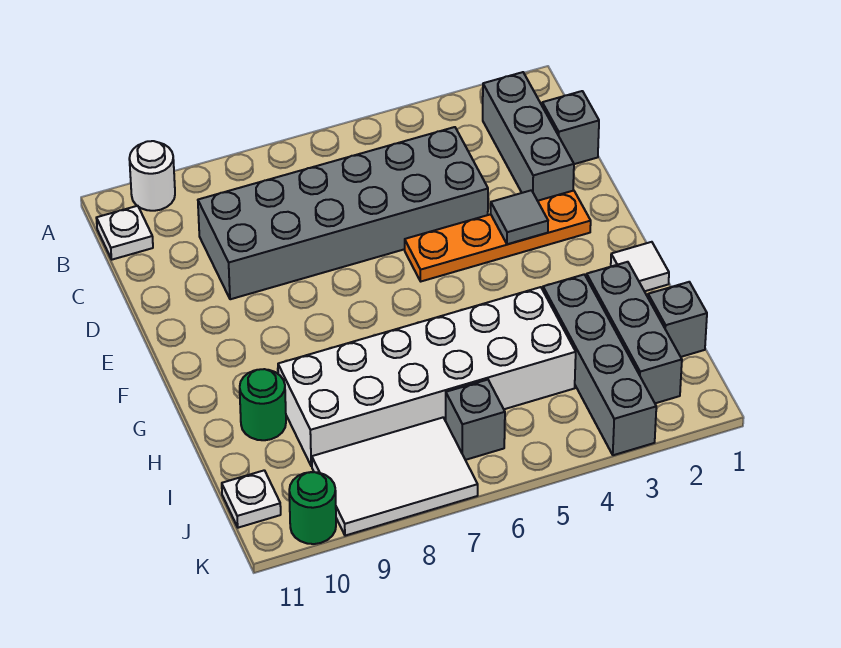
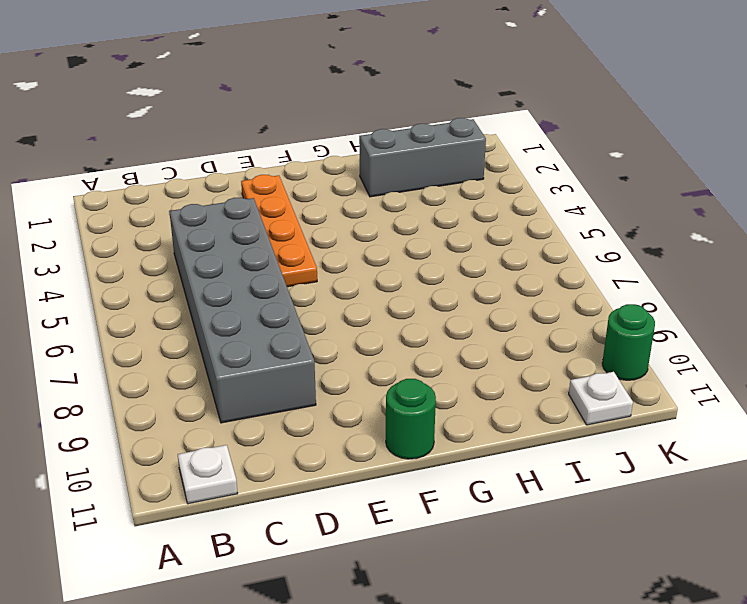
green round brick F11 level 1 -> green round brick H10 level 1
none -> white round brick A10 level 1
none -> grey brick B2:D2 level 1
none -> grey brick C1 level 1

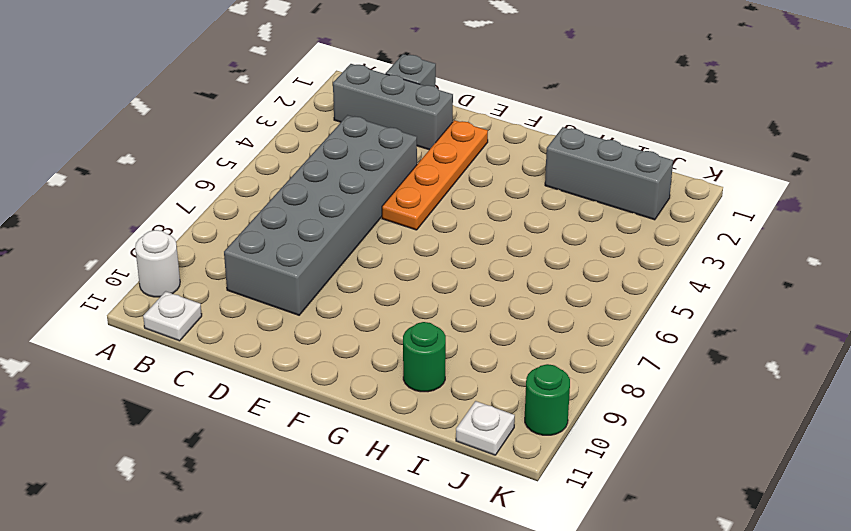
none -> white tile G1 level 1
none -> grey brick H3:K3 level 1
none -> white brick H4:I9 level 1

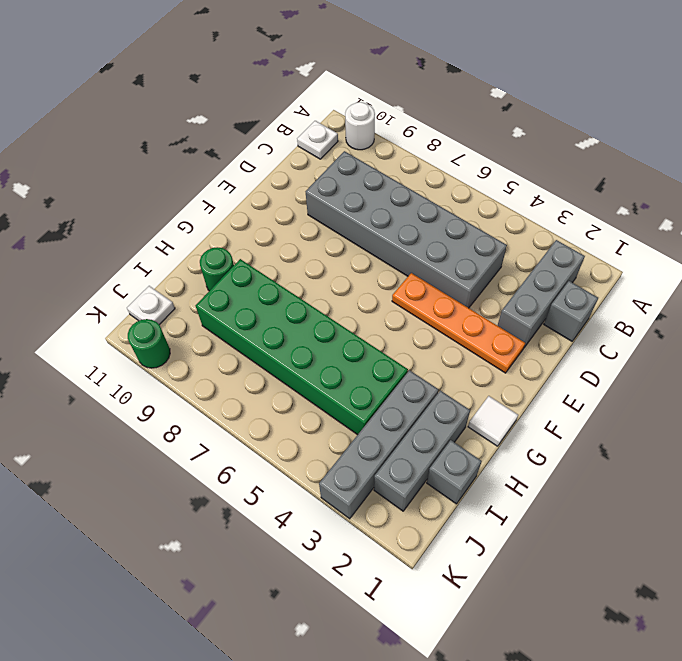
green brick H4:I9 level 1 -> white brick H4:I9 level 1
none -> grey brick J6 level 1
none -> white tile J7:K9 level 1
none -> grey tile E3 level 2

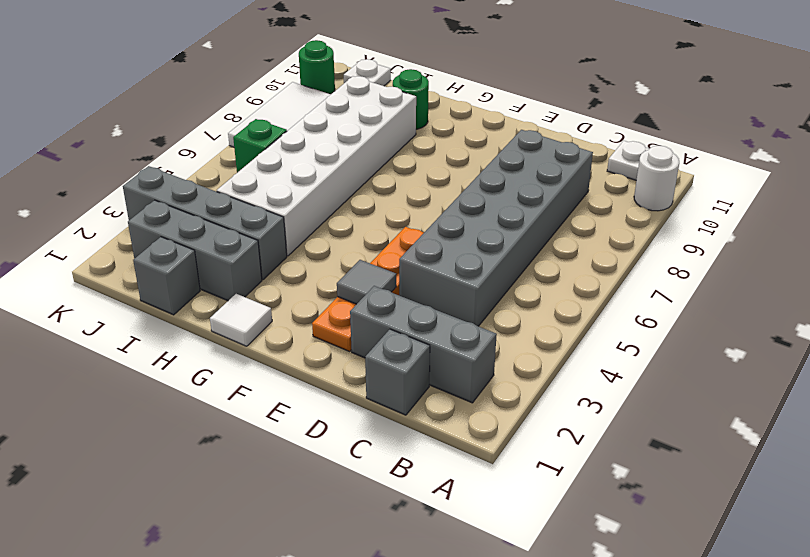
green brick J6 level 1 -> grey brick J6 level 1

